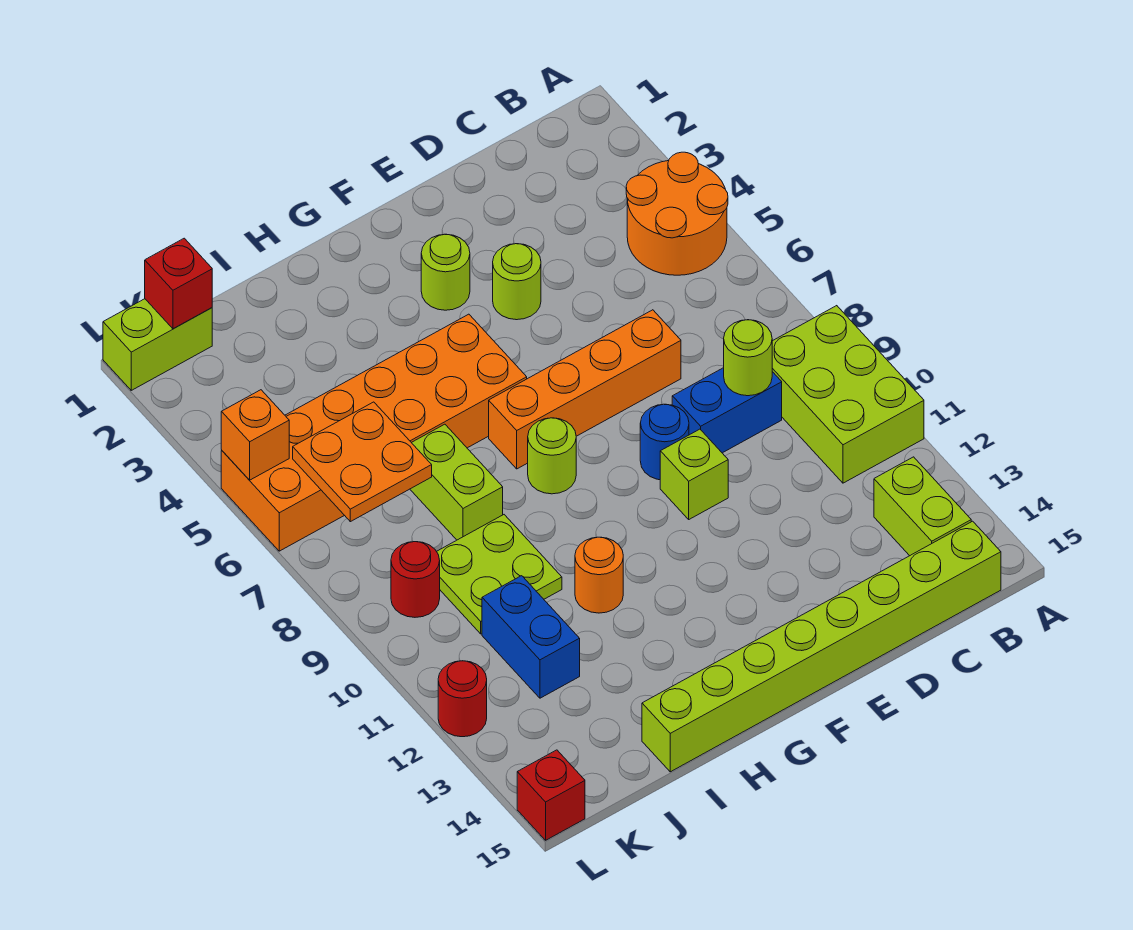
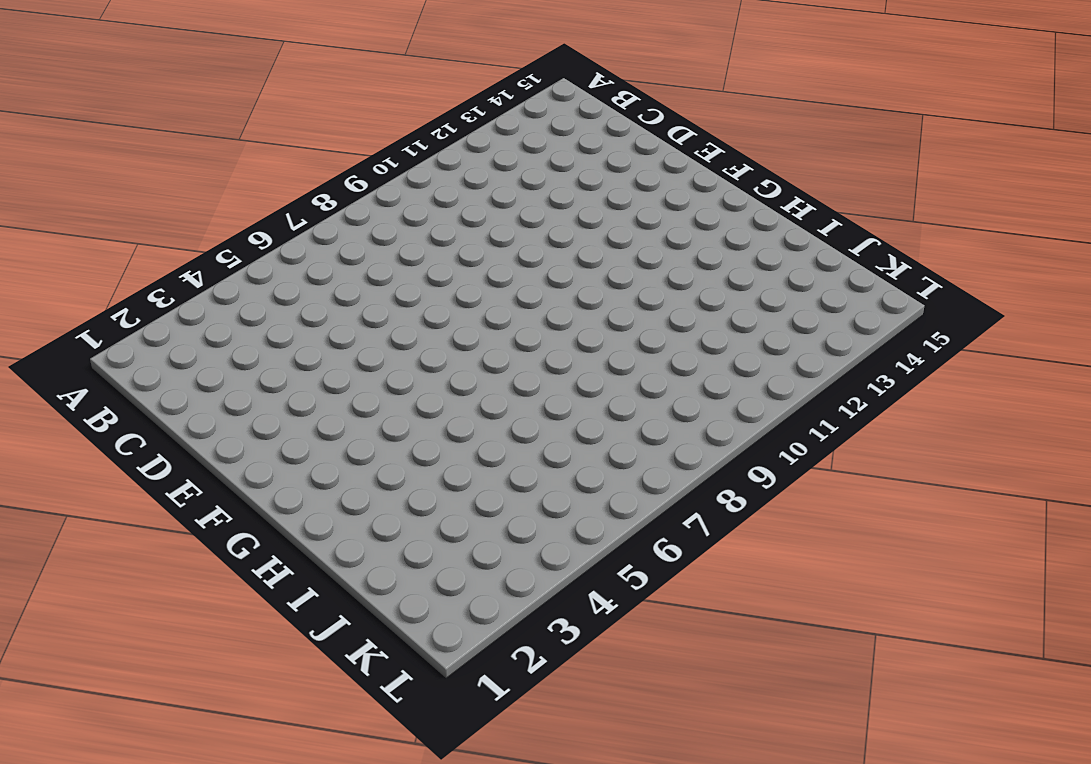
none -> orange round brick A4:B5 level 1
none -> lime brick A9:B11 level 1
none -> lime brick B13:B14 level 1

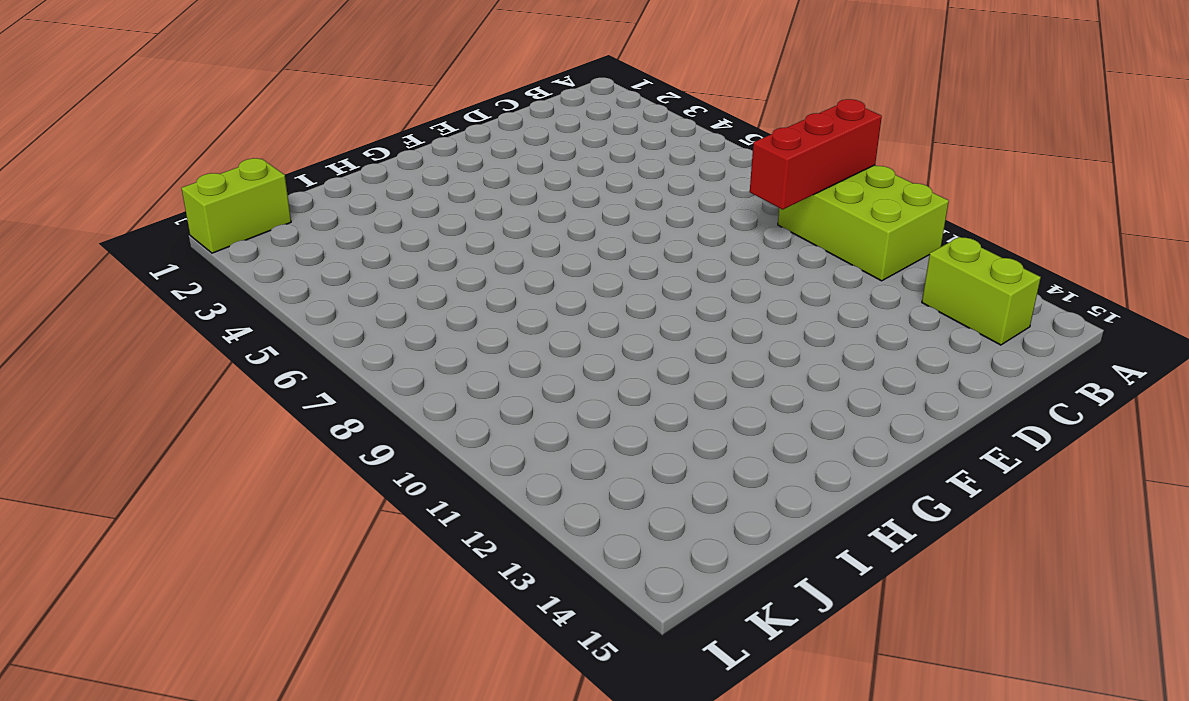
red brick A9:C9 level 2 -> lime round brick C9 level 2
none -> orange round brick A4:B5 level 1
none -> lime brick B15:I15 level 1
none -> blue brick C9:D9 level 1

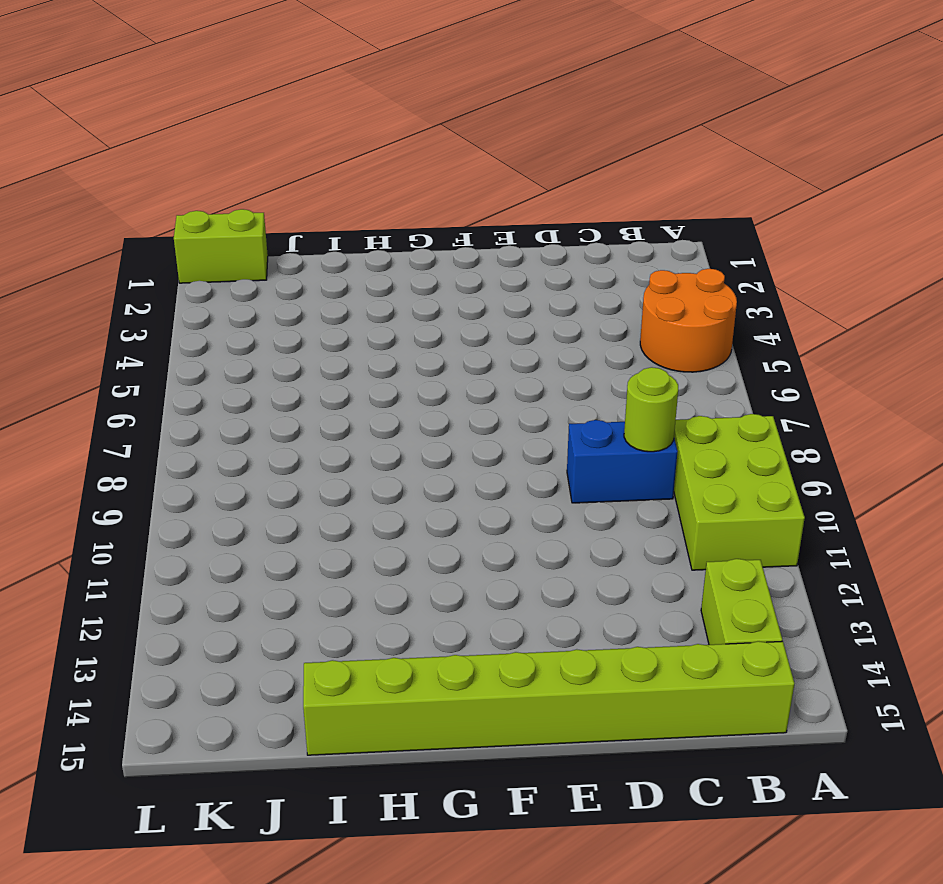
none -> orange brick D7:G7 level 1
none -> lime round brick E4 level 1
none -> blue round brick E9 level 1

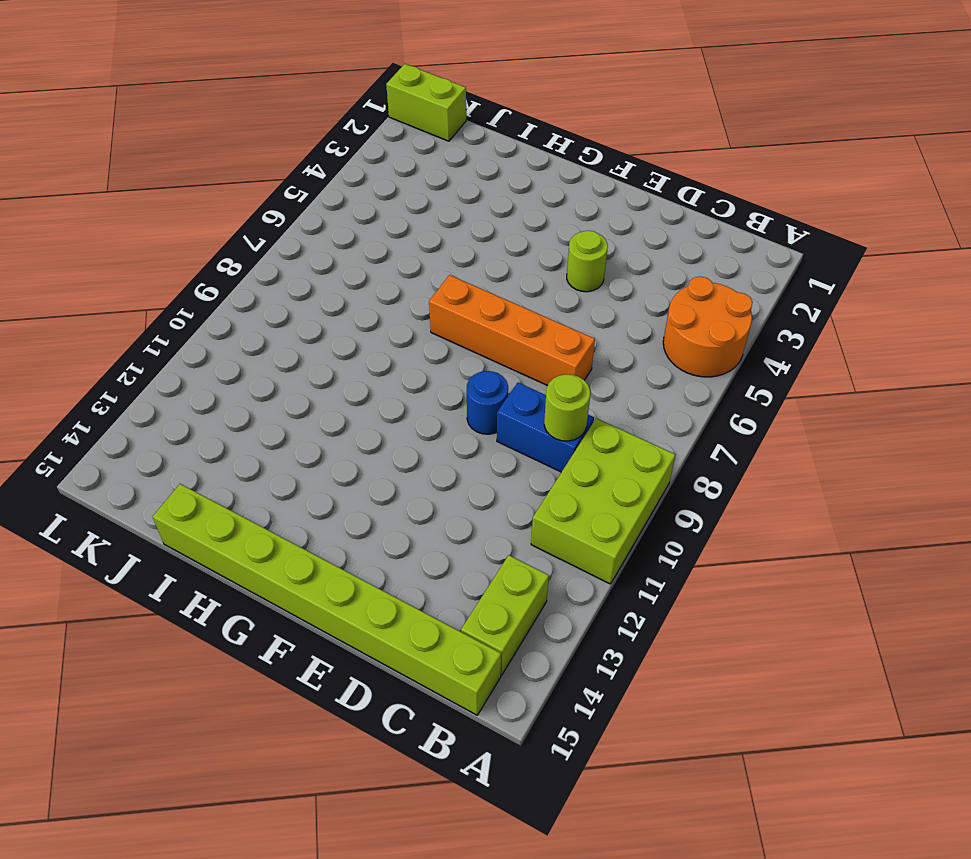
none -> lime brick E10 level 1
none -> lime round brick F3 level 1
none -> orange brick G5:L6 level 1

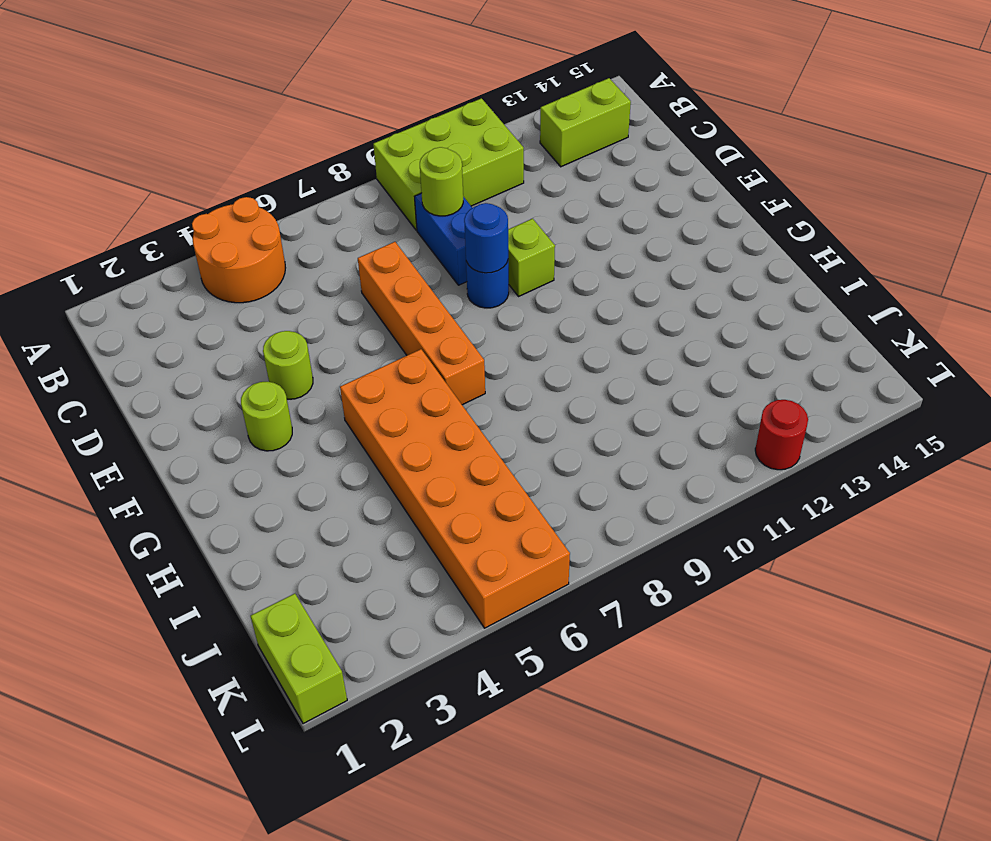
blue round brick E9 level 2 -> none
none -> lime brick B15:I15 level 1
none -> lime round brick G8 level 1
none -> orange round brick H11 level 1

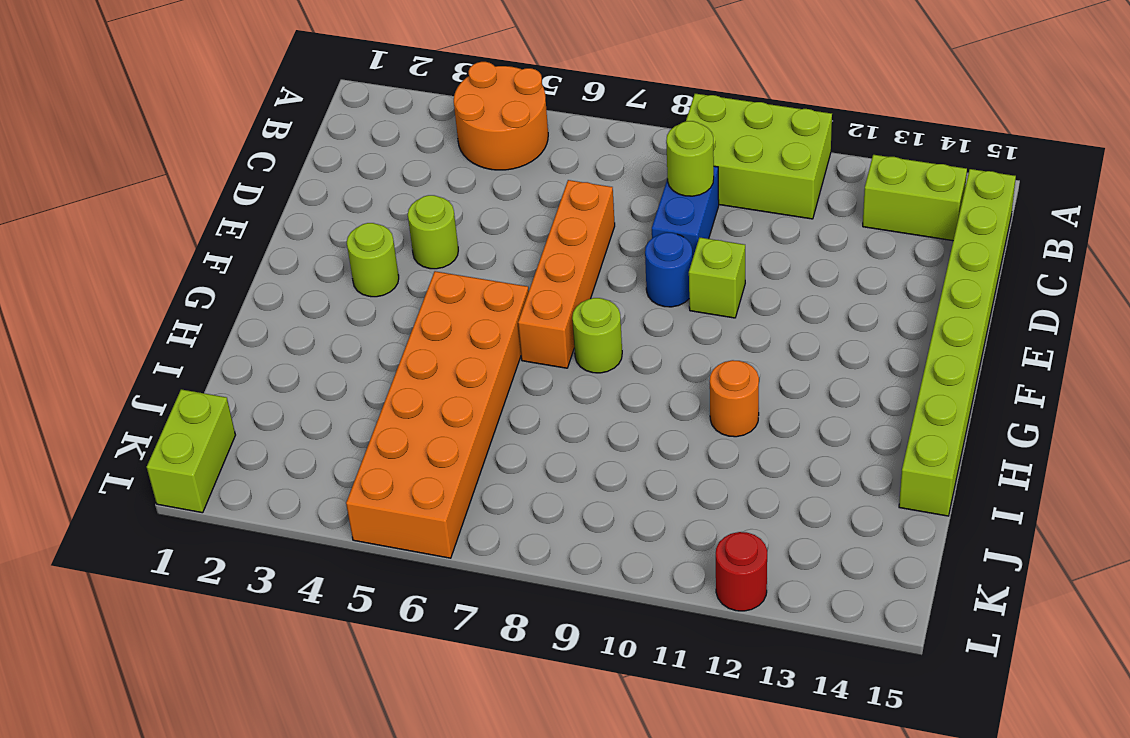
none -> lime brick I7:I8 level 1
none -> lime plate I9:J10 level 1
none -> blue brick J11:J12 level 1

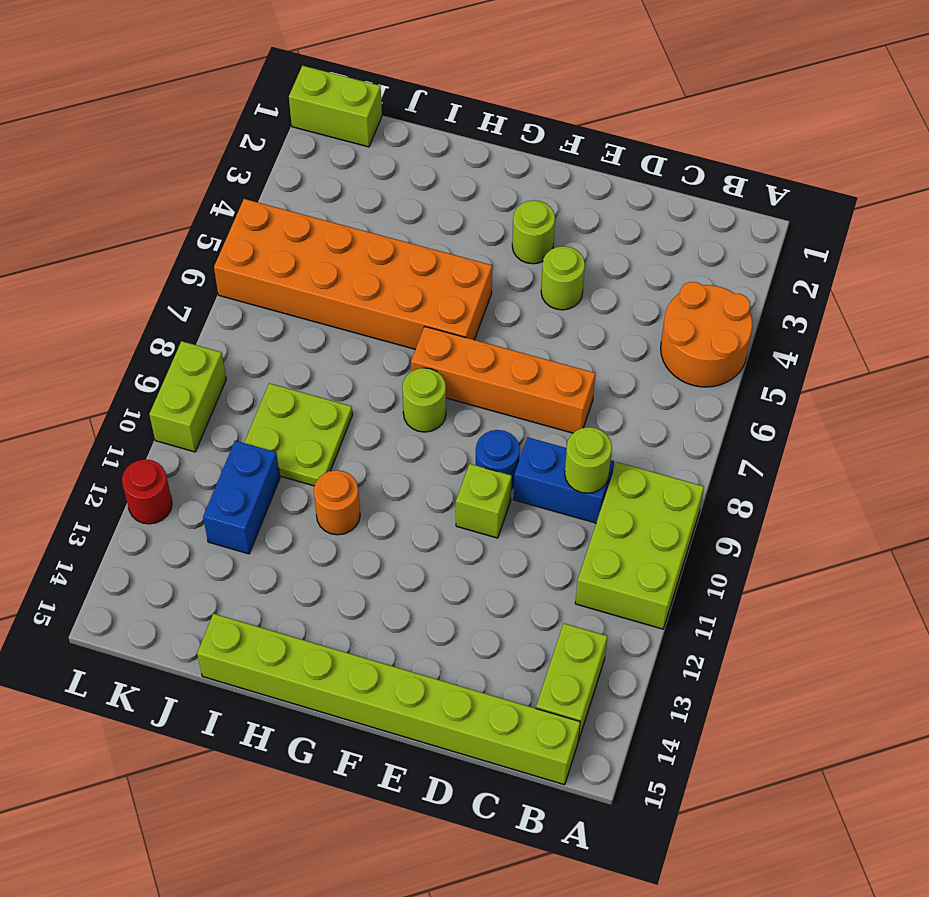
lime brick L9:L10 level 1 -> lime brick I7:I8 level 1
none -> red round brick K9 level 1
none -> red brick L15 level 1
none -> orange plate J6:K7 level 2

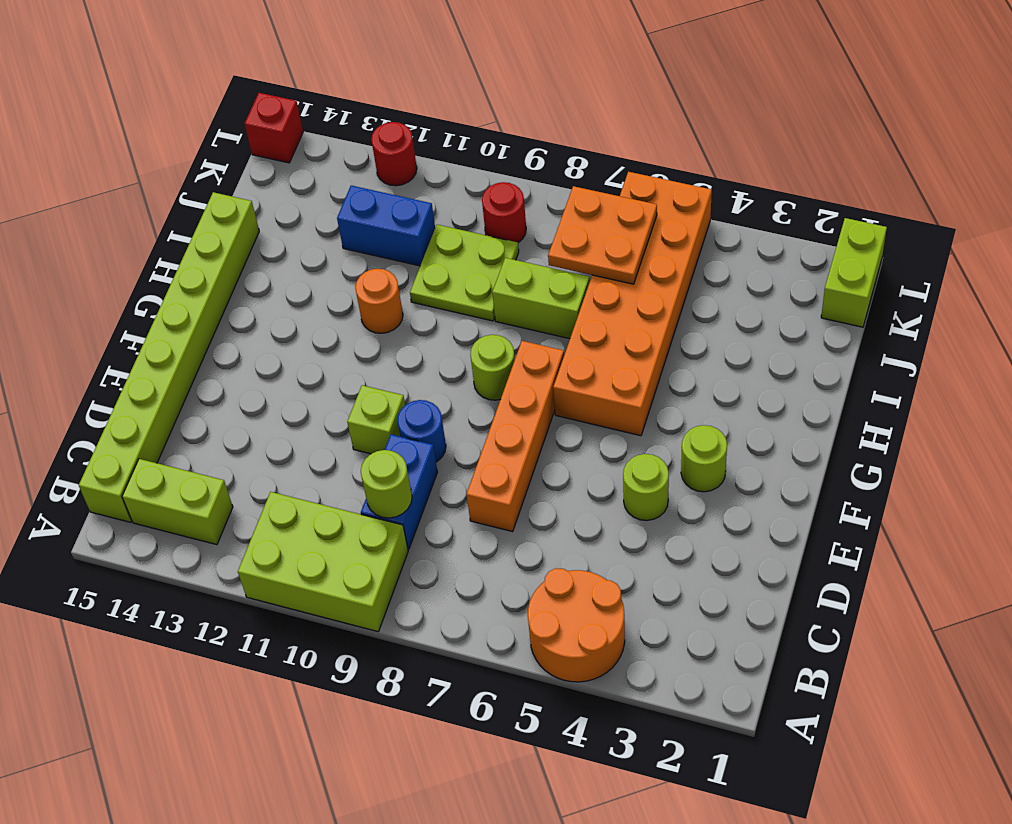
none -> red brick K1 level 2
none -> orange brick L5 level 2

